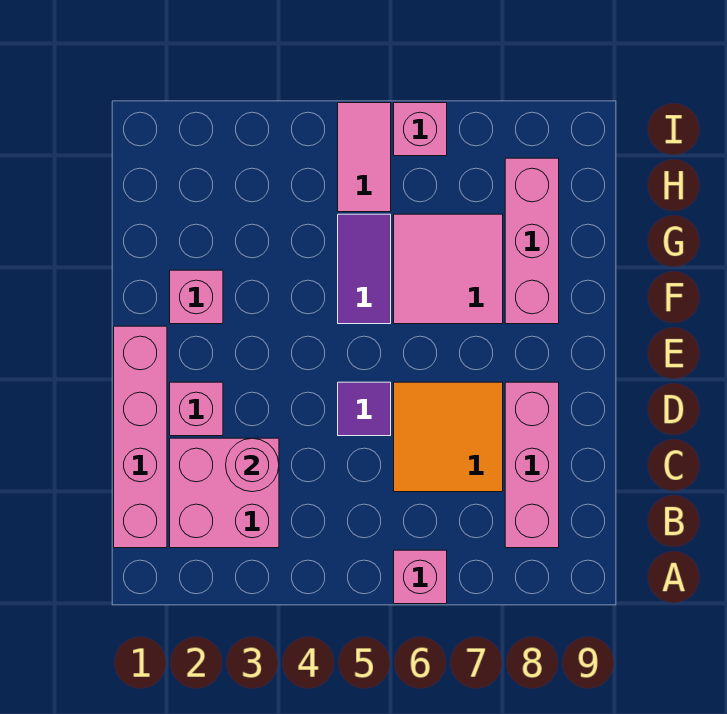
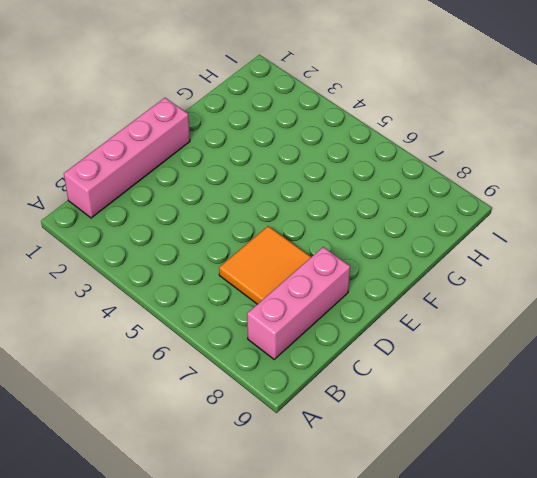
none -> pink brick A6 level 1
none -> pink brick B2:C3 level 1
none -> pink brick D2 level 1

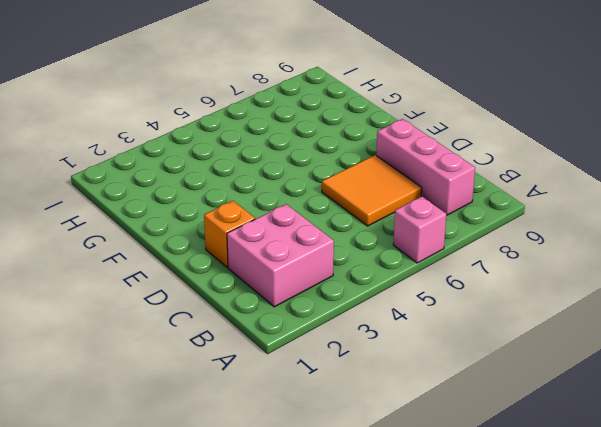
orange brick D2 level 1 -> pink brick D2 level 1
none -> pink brick B1:E1 level 1
none -> purple tile D5 level 1
none -> pink brick F2 level 1

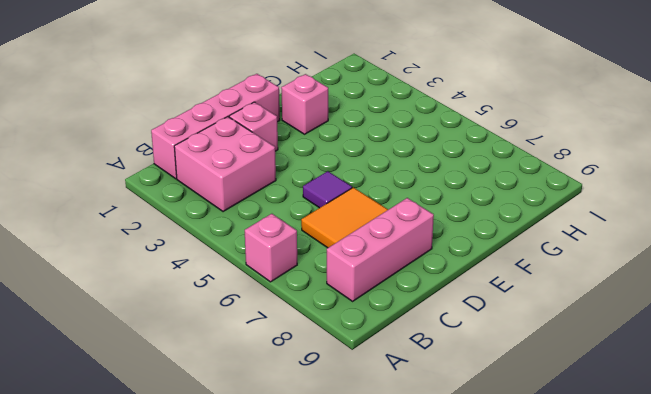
none -> purple tile F5:G5 level 1
none -> pink tile F6:G7 level 1
none -> pink brick F8:H8 level 1

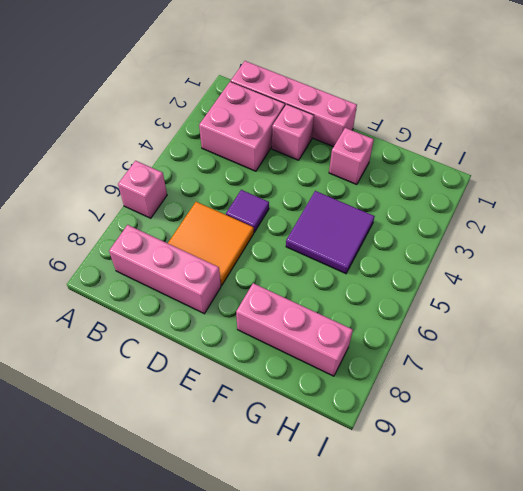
purple tile F4:G5 level 1 -> purple tile F5:G5 level 1
none -> pink tile F6:G7 level 1
none -> pink tile H5:I5 level 1
none -> pink brick I6 level 1

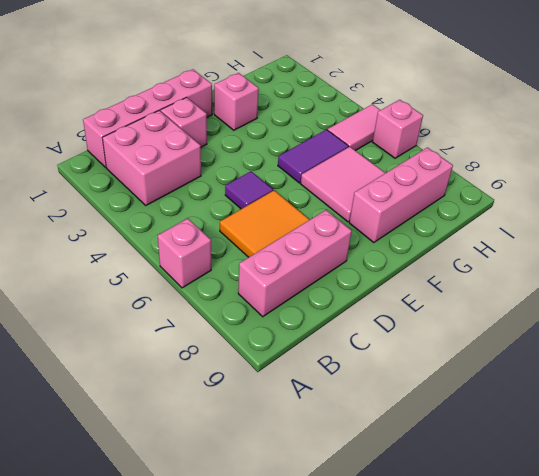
none -> pink round brick C3 level 2

